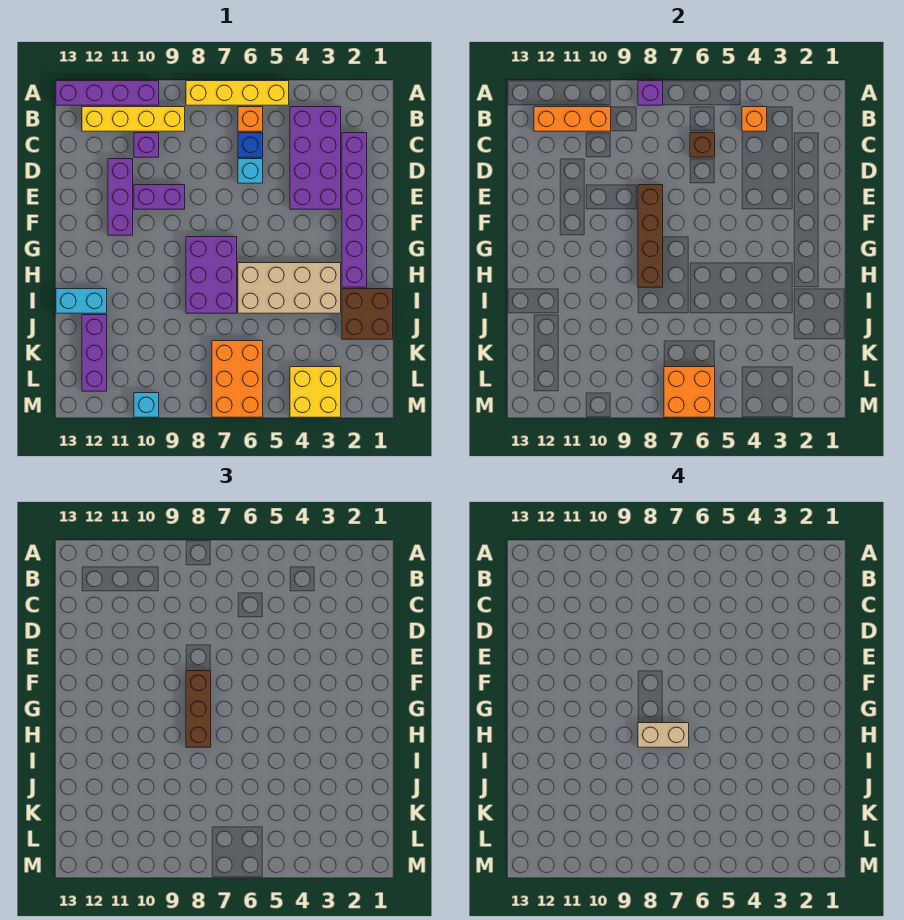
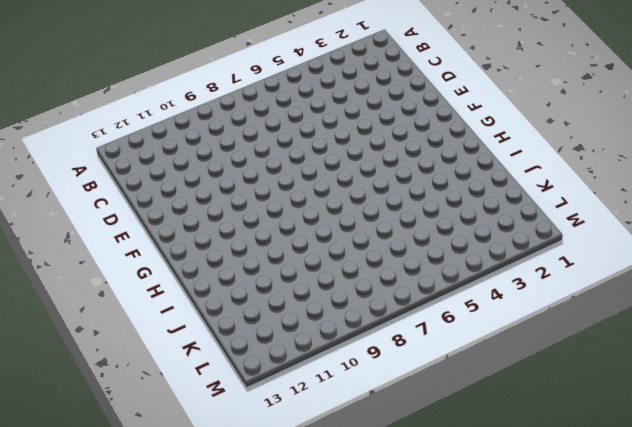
none -> yellow brick A5:A8 level 1
none -> purple brick A10:A13 level 1
none -> purple brick B3:E4 level 1

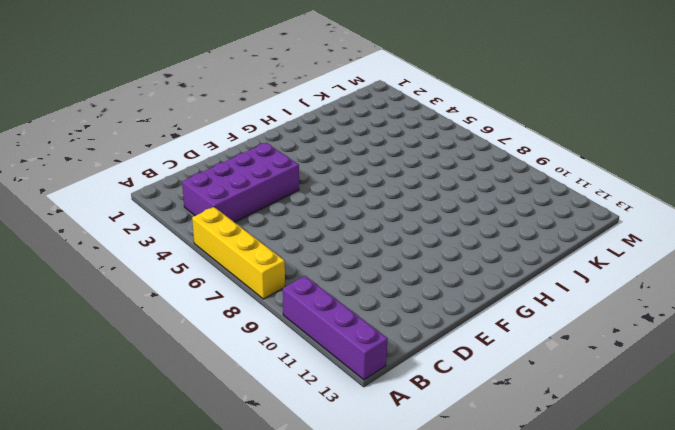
none -> orange brick B6 level 1
none -> yellow brick B9:B12 level 1
none -> purple brick C2:H2 level 1

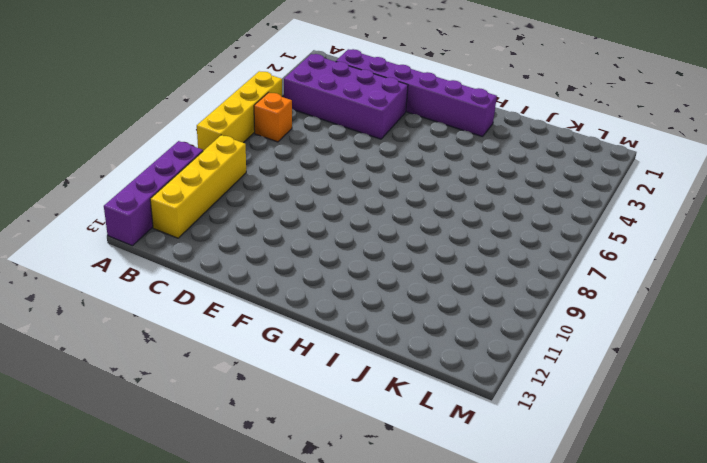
none -> blue brick C6 level 1
none -> purple brick C10 level 1
none -> cyan brick D6 level 1

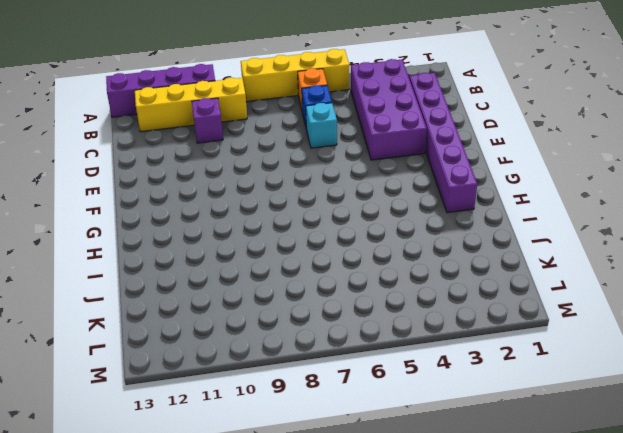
none -> purple brick D11:F11 level 1
none -> purple brick E9:E10 level 1
none -> purple brick G7:I8 level 1

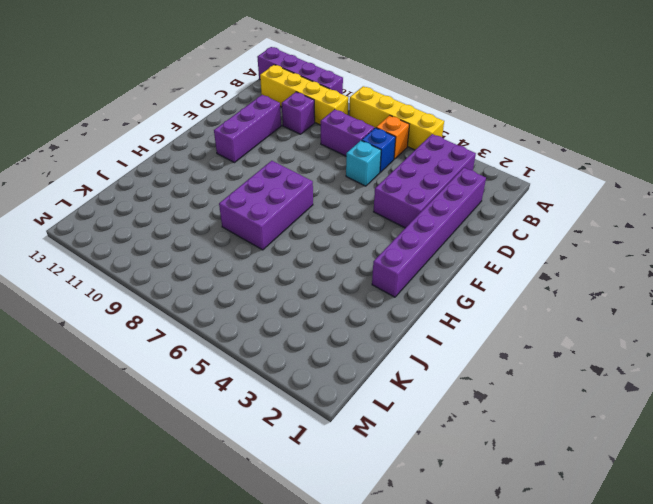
purple brick C7:C8 level 1 -> purple brick E9:E10 level 1
none -> tan brick H3:I6 level 1
none -> brown brick I1:J2 level 1
none -> cyan brick I12:I13 level 1

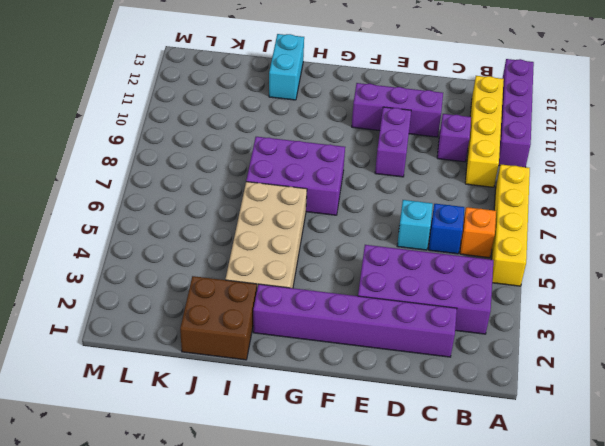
none -> purple brick J12:L12 level 1
none -> orange brick K6:M7 level 1
none -> yellow brick L3:M4 level 1

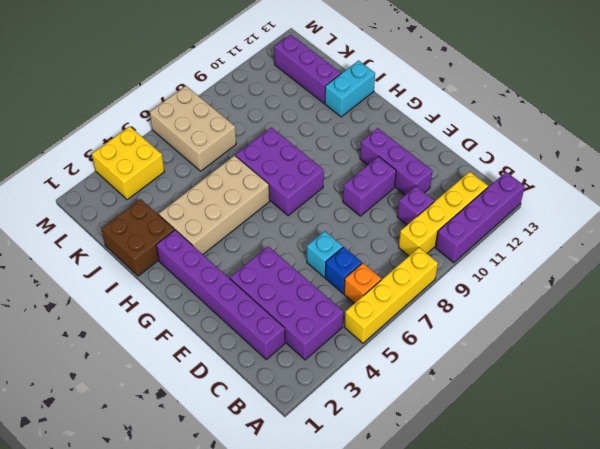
tan brick K6:M7 level 1 -> orange brick K6:M7 level 1
none -> cyan brick M10 level 1
none -> purple brick A8 level 2
none -> orange brick B4 level 2

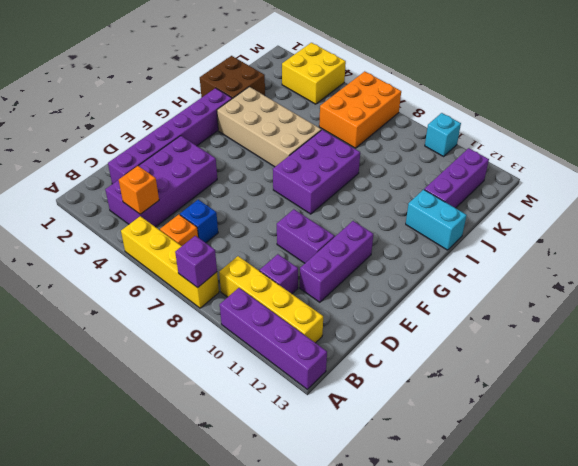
none -> cyan brick D6 level 1
none -> orange brick B10:B12 level 2
none -> brown brick C6 level 2

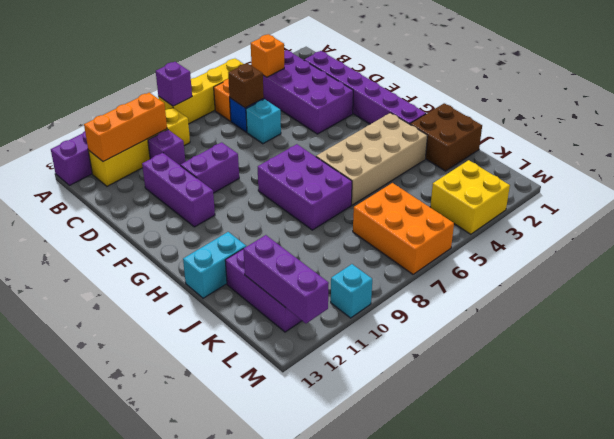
purple brick K12:M12 level 2 -> none
none -> brown brick E8:H8 level 2
none -> orange brick L6:M7 level 2
none -> brown brick F8:H8 level 3

